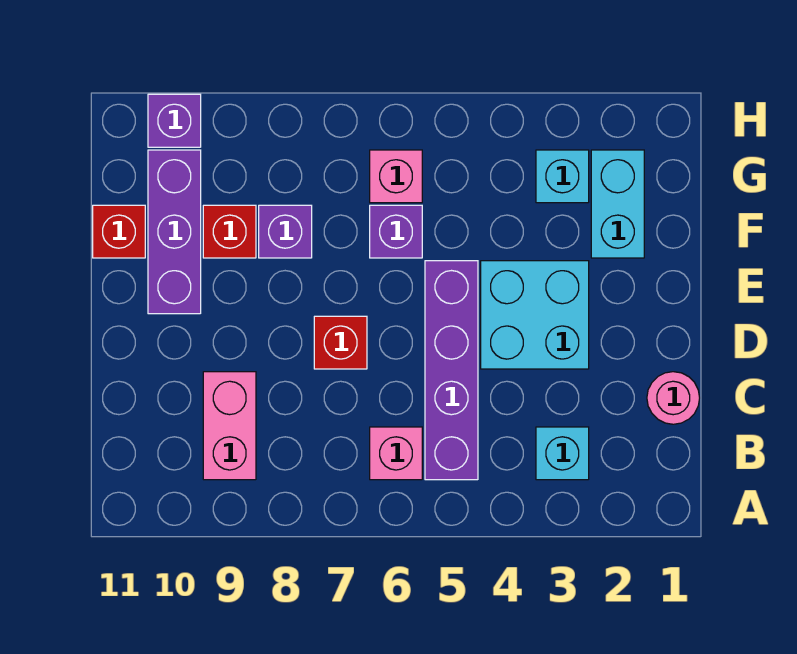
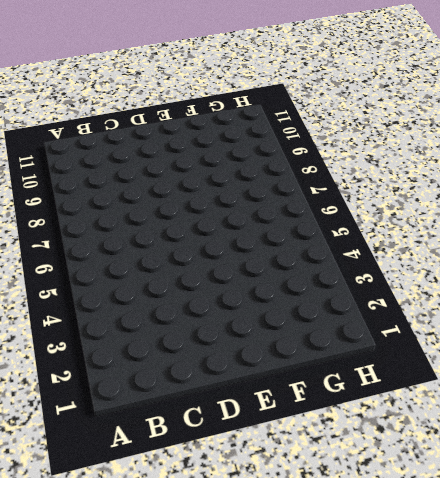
none -> cyan brick B3 level 1
none -> purple brick B5:E5 level 1
none -> pink brick B6 level 1

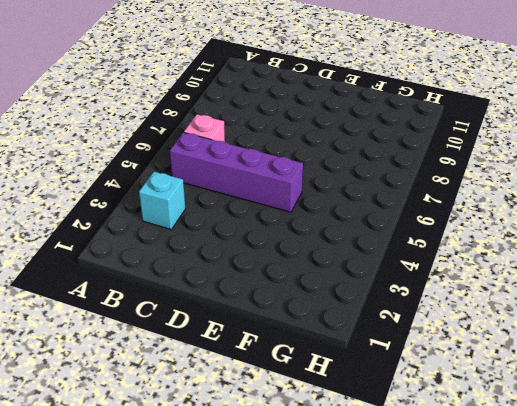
none -> pink brick B9:C9 level 1
none -> pink round brick C1 level 1
none -> cyan brick D3:E4 level 1

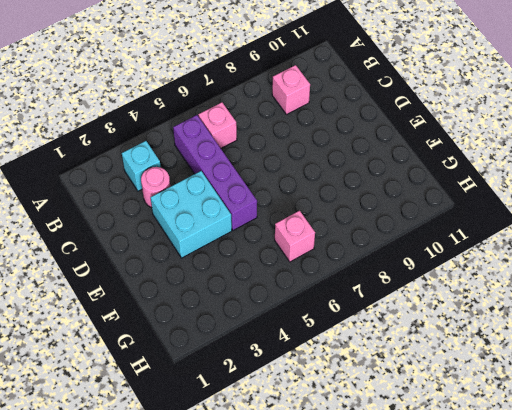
pink brick B9 level 1 -> pink brick B9:C9 level 1
pink round brick C3 level 1 -> pink round brick C1 level 1
none -> red brick D7 level 1
none -> purple brick E10:G10 level 1
none -> cyan brick F2:G2 level 1

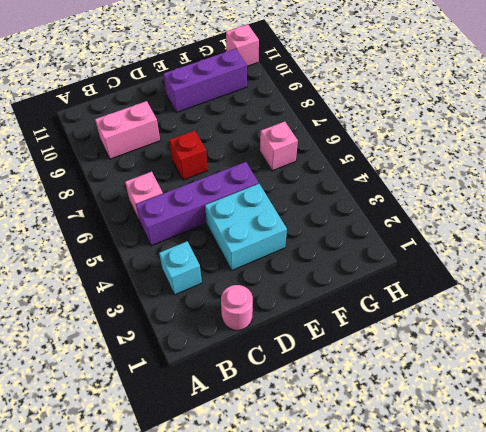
pink brick H11 level 1 -> none
none -> cyan brick F2:G2 level 1
none -> purple brick F6 level 1
none -> purple brick F8 level 1

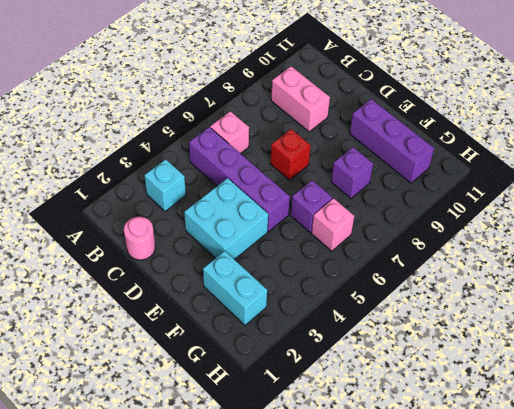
none -> red brick F9 level 1
none -> red brick F11 level 1
none -> cyan brick G3 level 1

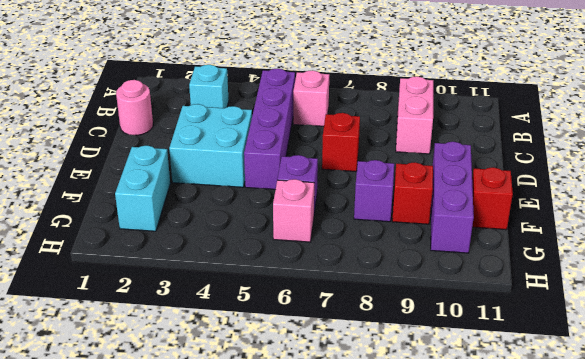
none -> cyan brick G3 level 1
none -> purple brick H10 level 1

